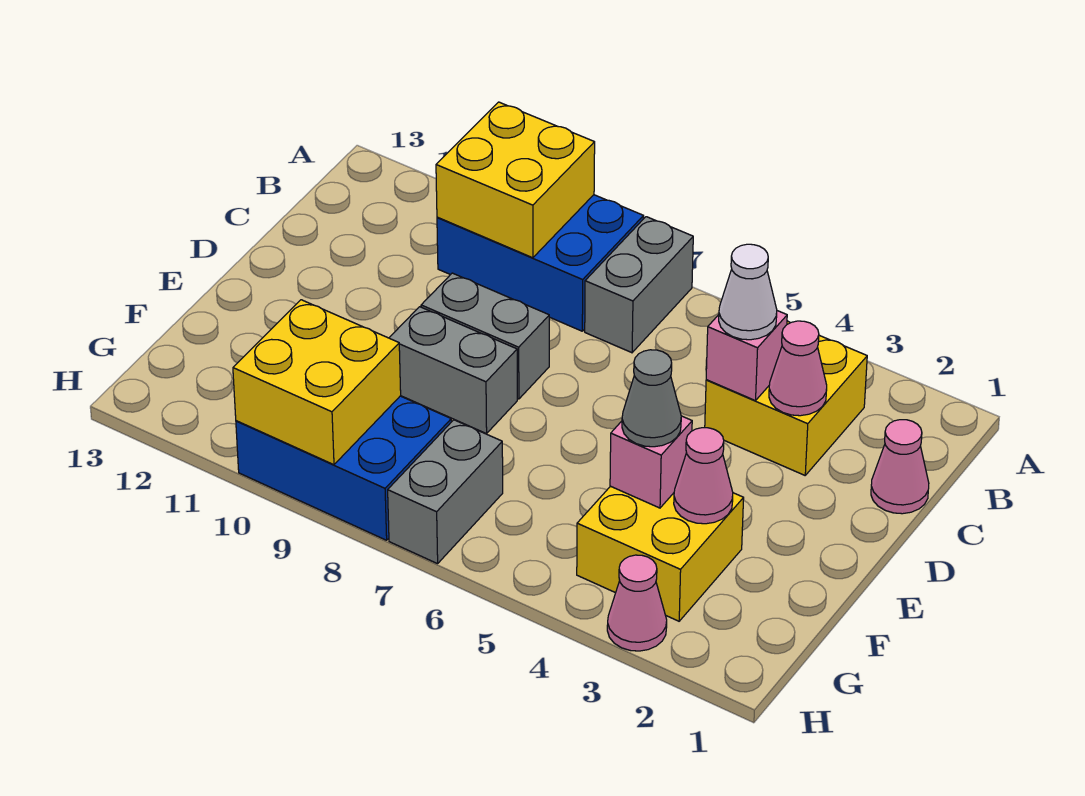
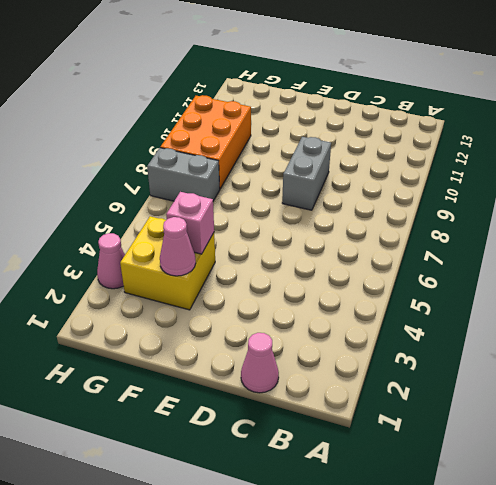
orange brick G8:H10 level 1 -> blue brick G8:H10 level 1
none -> grey brick A7:B7 level 1
none -> blue brick A8:B10 level 1
none -> yellow brick B3:C4 level 1

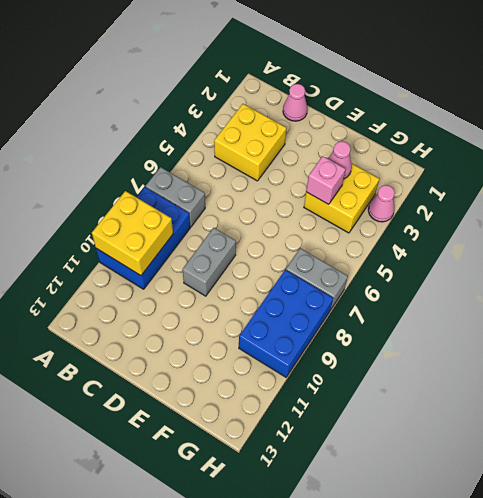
none -> grey brick E8:E9 level 1
none -> pink cone C3 level 2
none -> pink brick C4 level 2

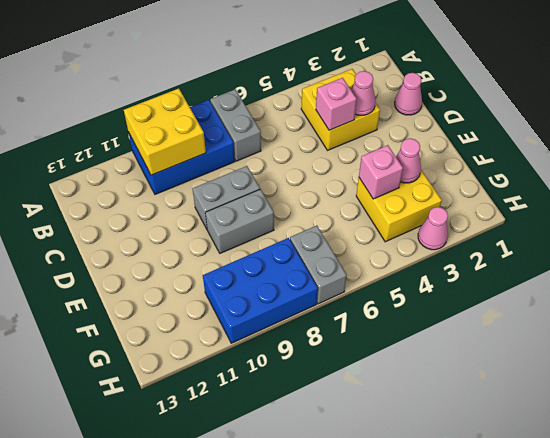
none -> yellow brick G9:H10 level 2
none -> white cone C4 level 3
none -> grey cone F4 level 3

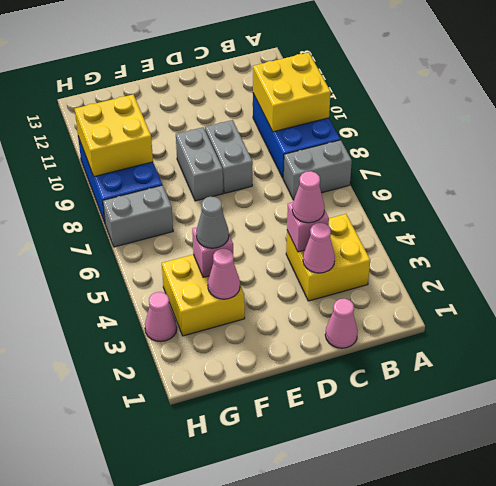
pink cone C4 level 3 -> white cone C4 level 3

